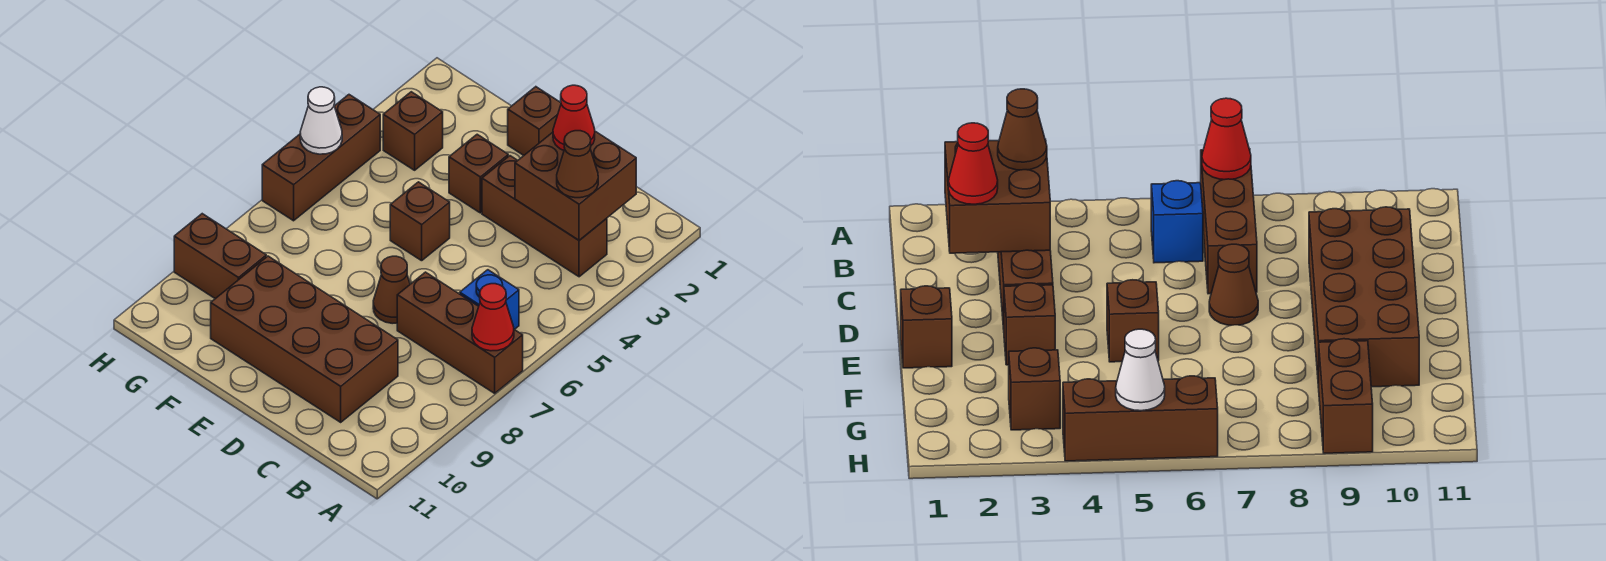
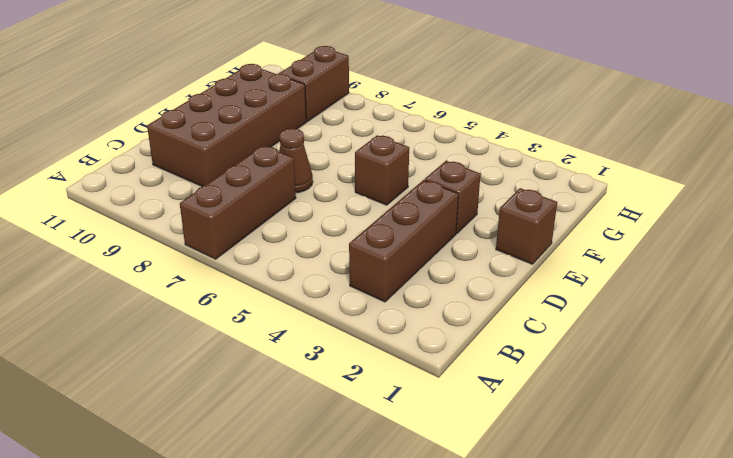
none -> blue brick B6 level 1
none -> brown brick G3 level 1
none -> brown brick H4:H6 level 1

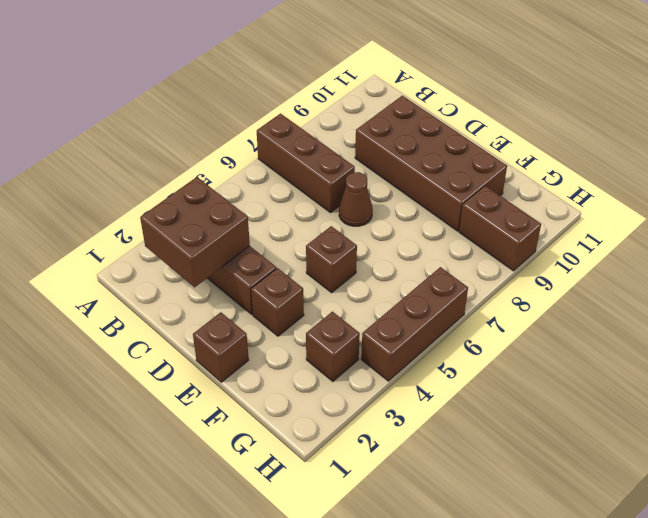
none -> blue brick B6 level 1
none -> red cone A7 level 2
none -> white cone H5 level 2

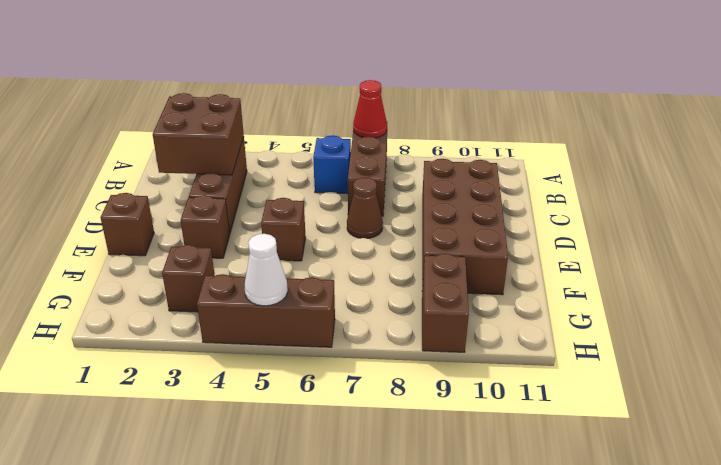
none -> brown cone B3 level 3
none -> red cone C2 level 3

